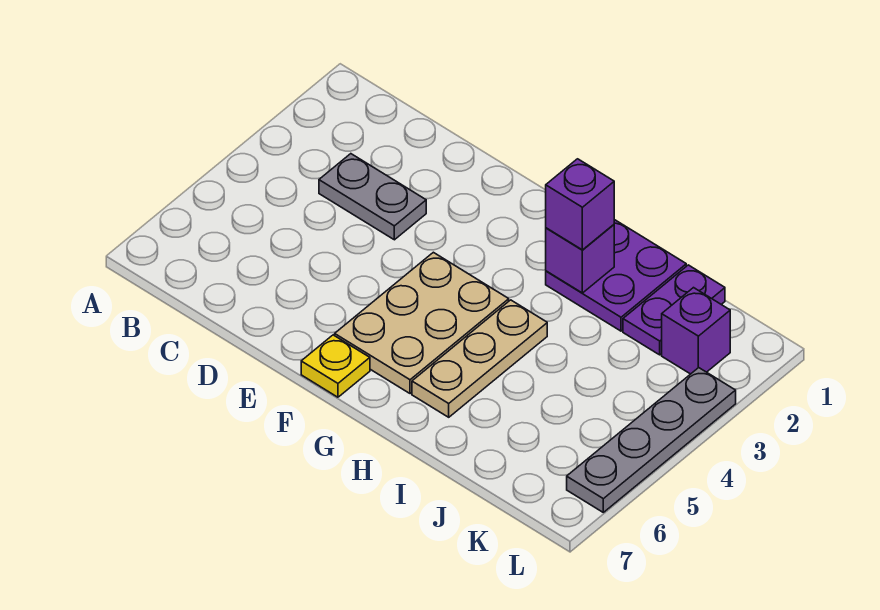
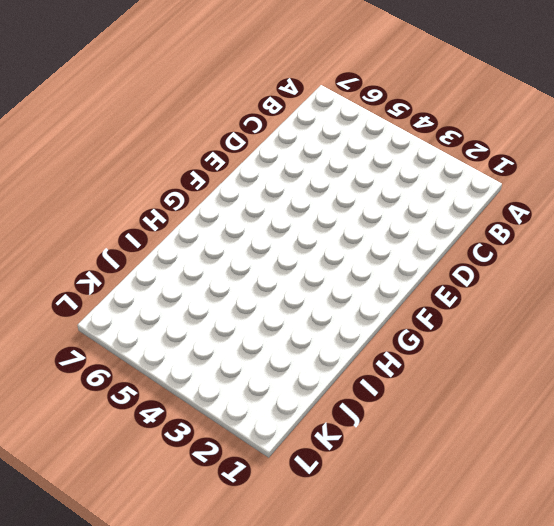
none -> grey plate C3:D3 level 1
none -> tan plate F4:G6 level 1

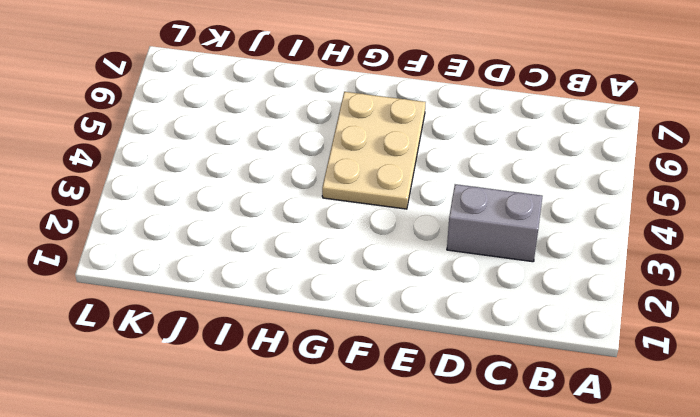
grey brick C3:D3 level 1 -> grey plate C3:D3 level 1
none -> yellow plate F7 level 1
none -> purple plate H1:I2 level 1

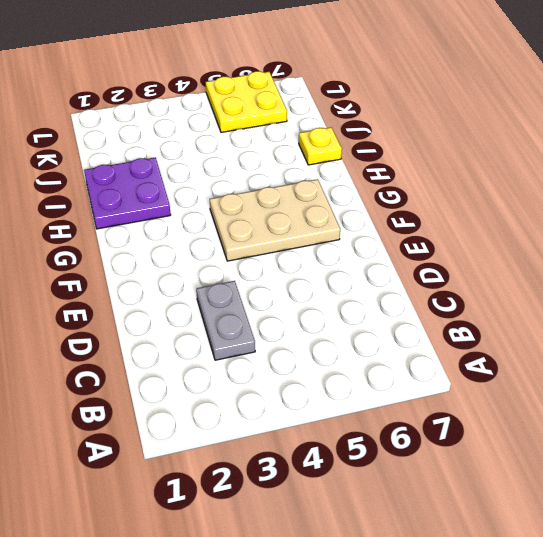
yellow plate I7 level 1 -> yellow plate F7 level 1
yellow plate K5:L6 level 1 -> grey plate L3:L6 level 1
none -> tan plate H4:H6 level 1
none -> purple plate J1:J2 level 1

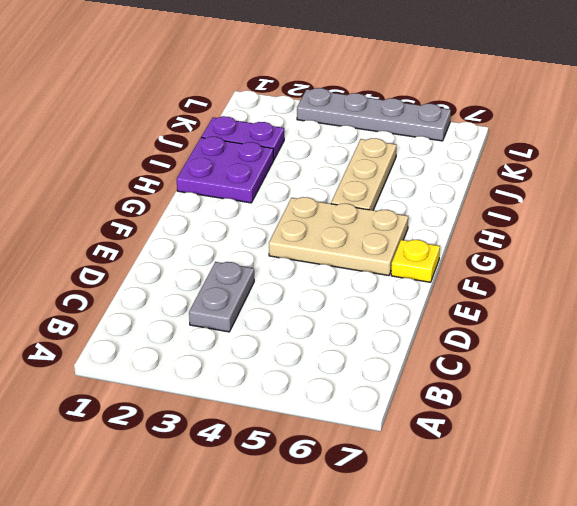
tan plate H5:J5 level 1 -> tan plate H4:H6 level 1
none -> purple brick K2 level 1
none -> purple brick H2 level 2

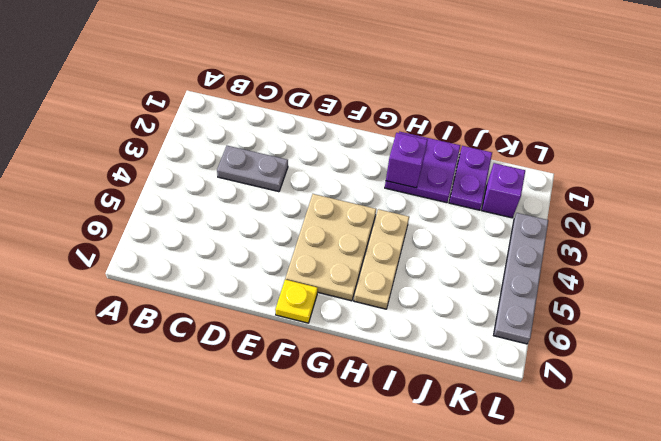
none -> purple brick H2 level 3

